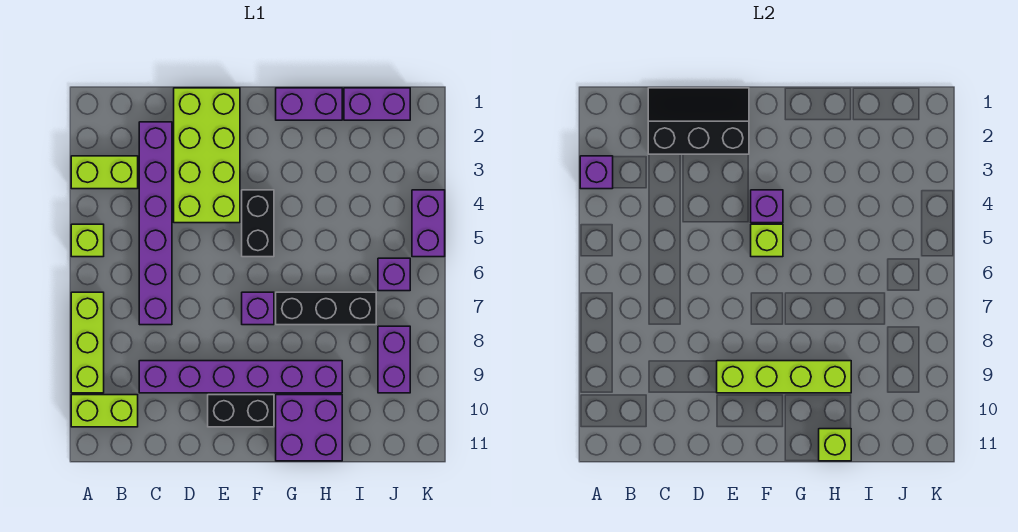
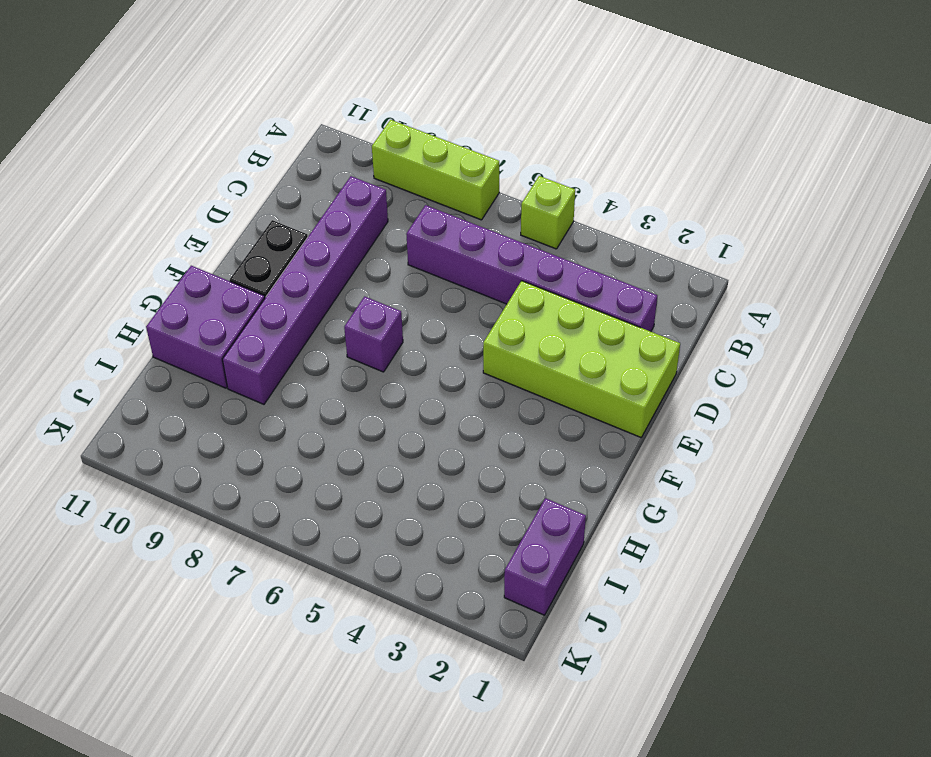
none -> lime brick A3:B3 level 1
none -> lime brick A10:B10 level 1
none -> black brick F4:F5 level 1

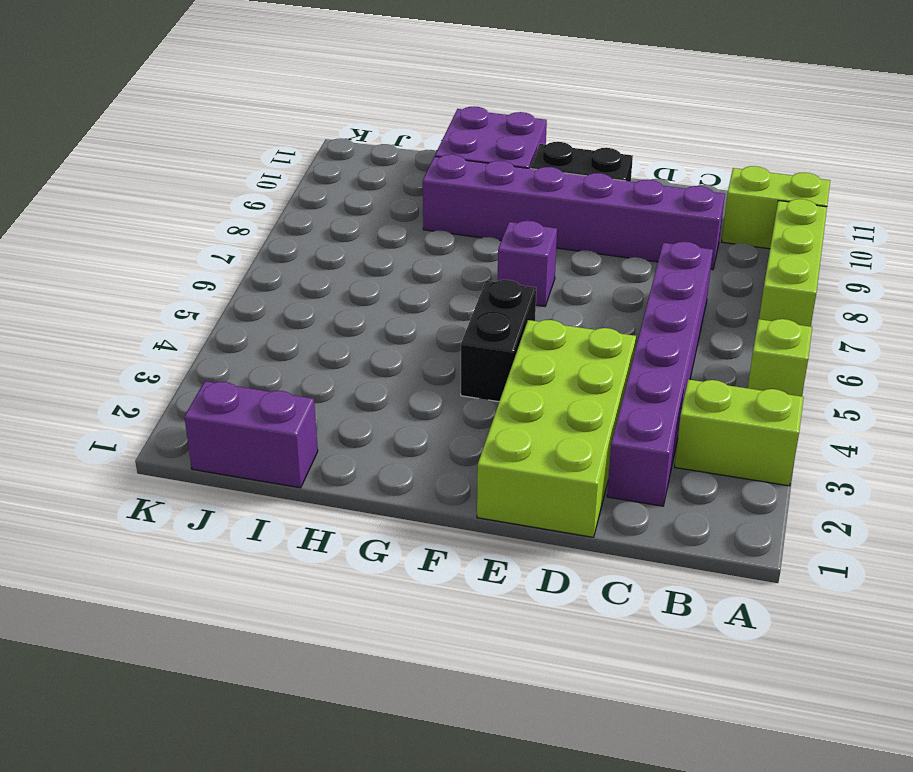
none -> purple brick G1:H1 level 1
none -> black brick G7:I7 level 1
none -> purple brick J6 level 1

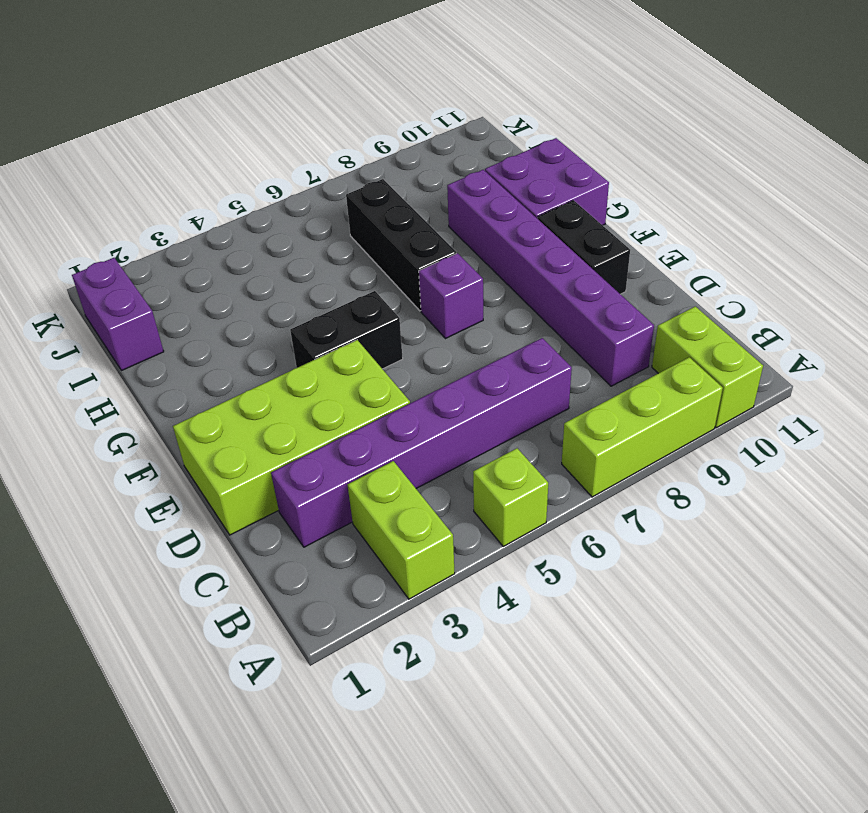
none -> purple brick G1:H1 level 1
none -> purple brick J6 level 1
none -> purple brick J8:J9 level 1

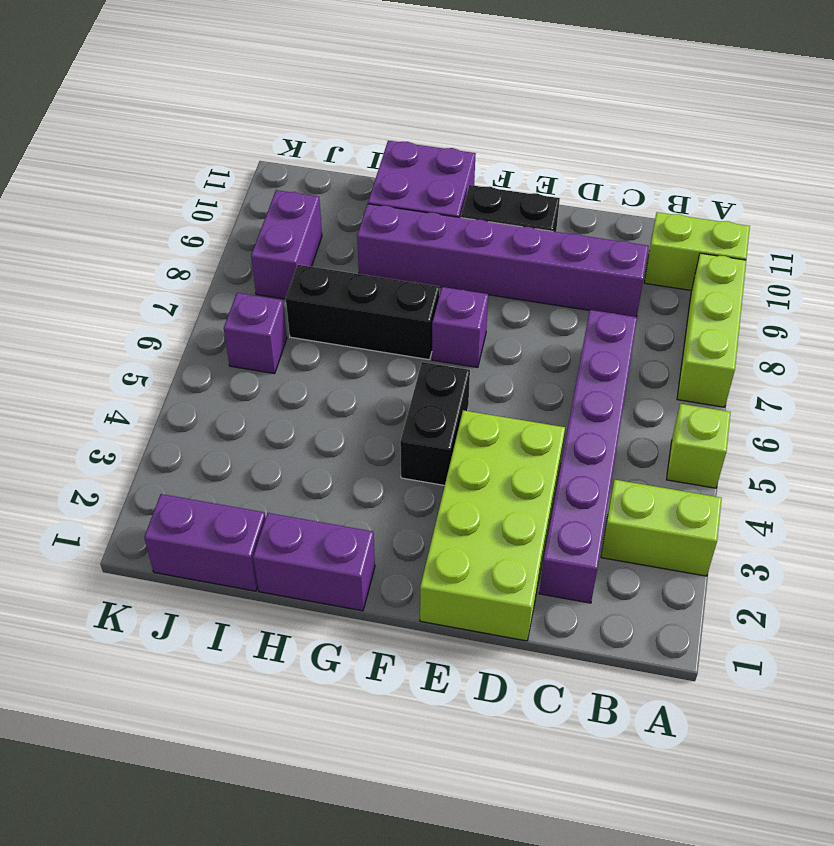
none -> purple brick K4:K5 level 1
none -> purple brick A3 level 2
none -> black slope C1:E2 level 2 top 2

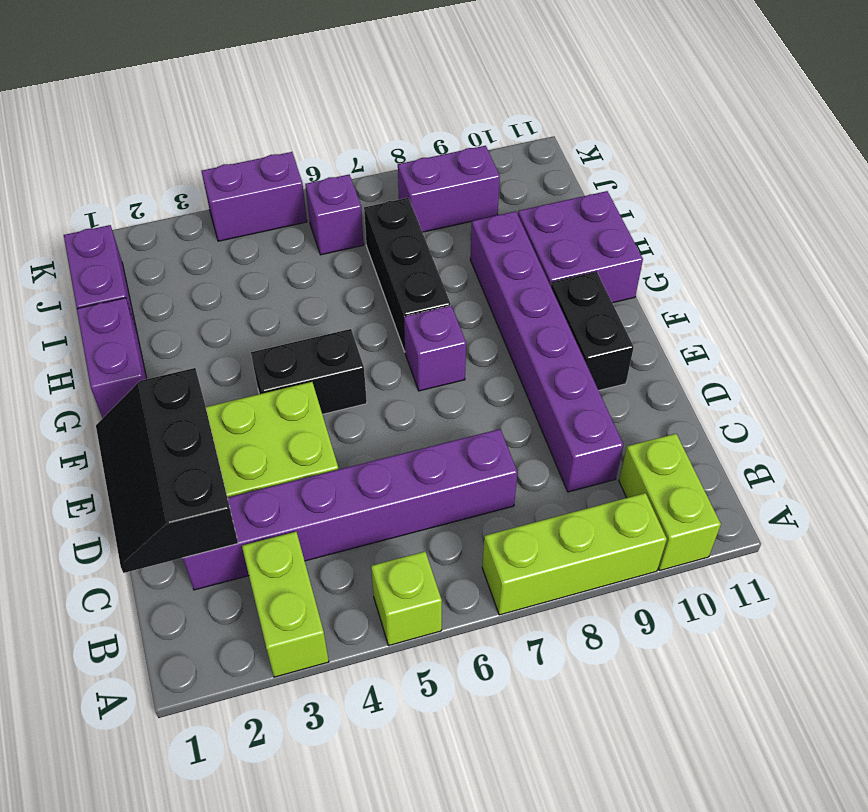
none -> purple brick A3 level 2
none -> lime brick E9:H9 level 2
none -> purple brick F4 level 2

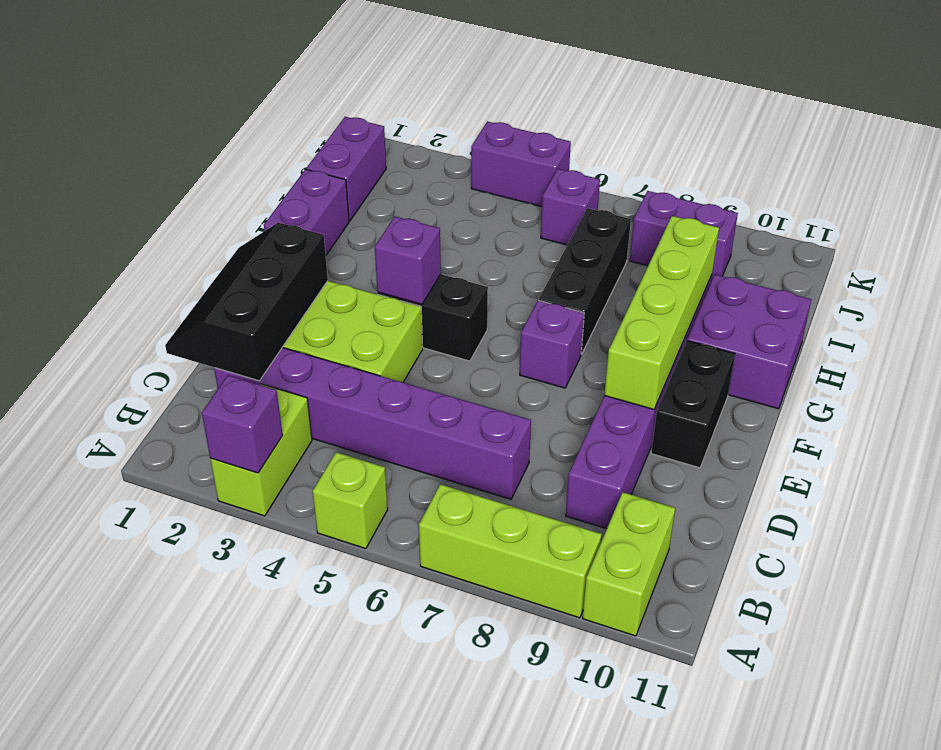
none -> lime brick F5 level 2
none -> lime brick H11 level 2

